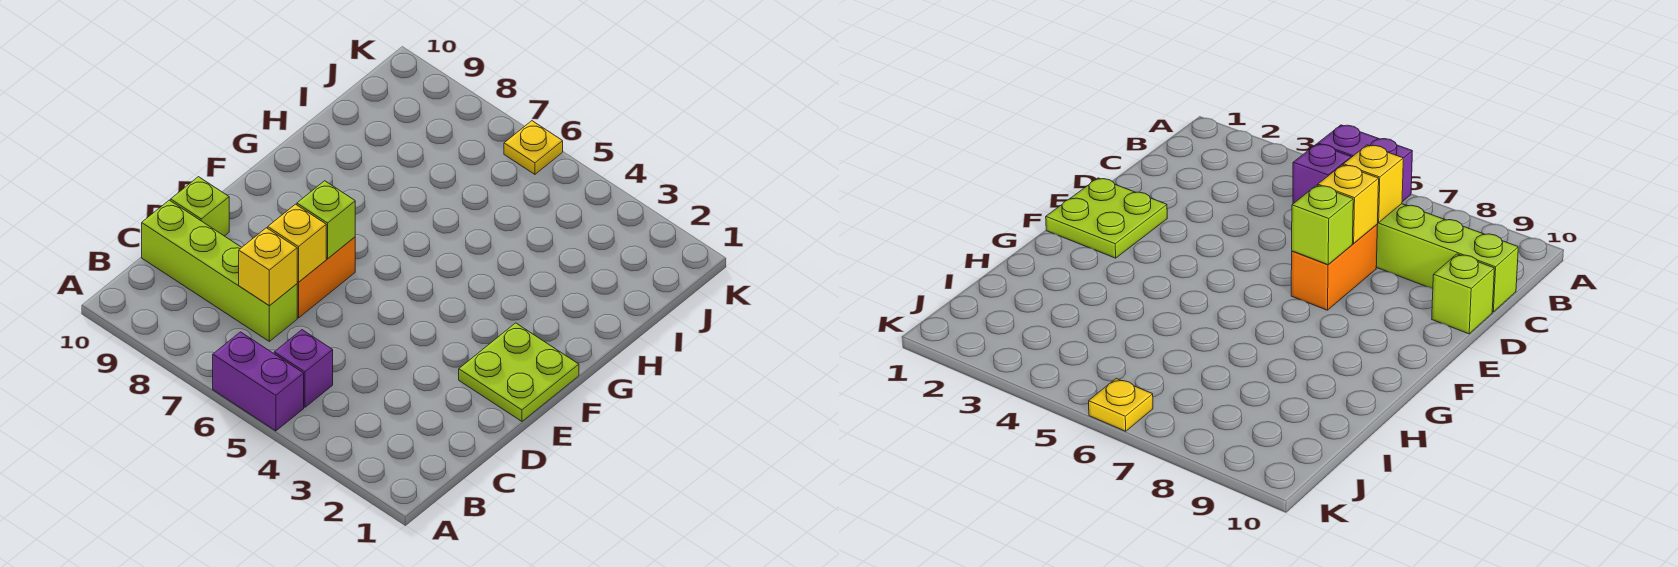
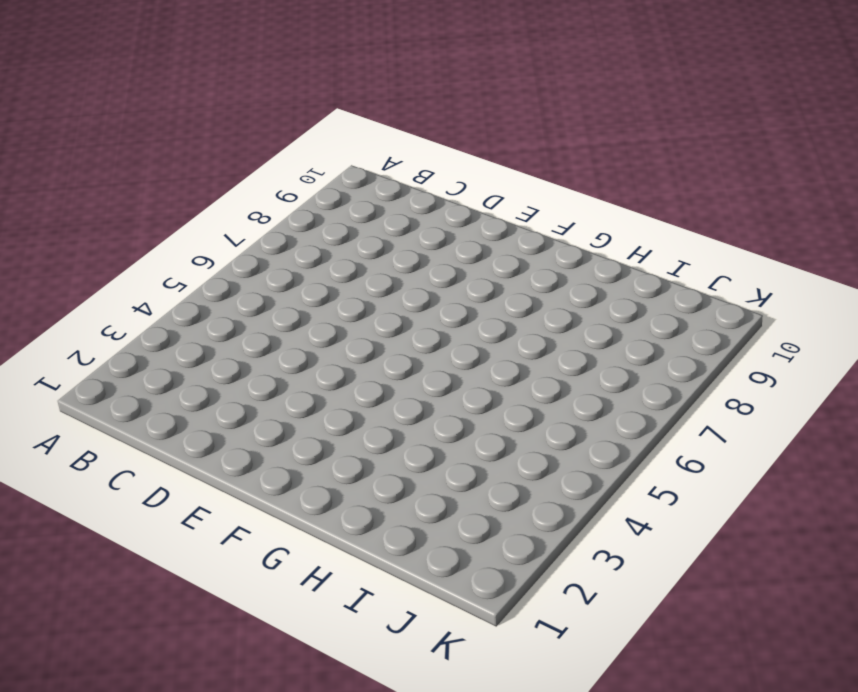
none -> purple brick A5:A6 level 1
none -> purple brick B5 level 1

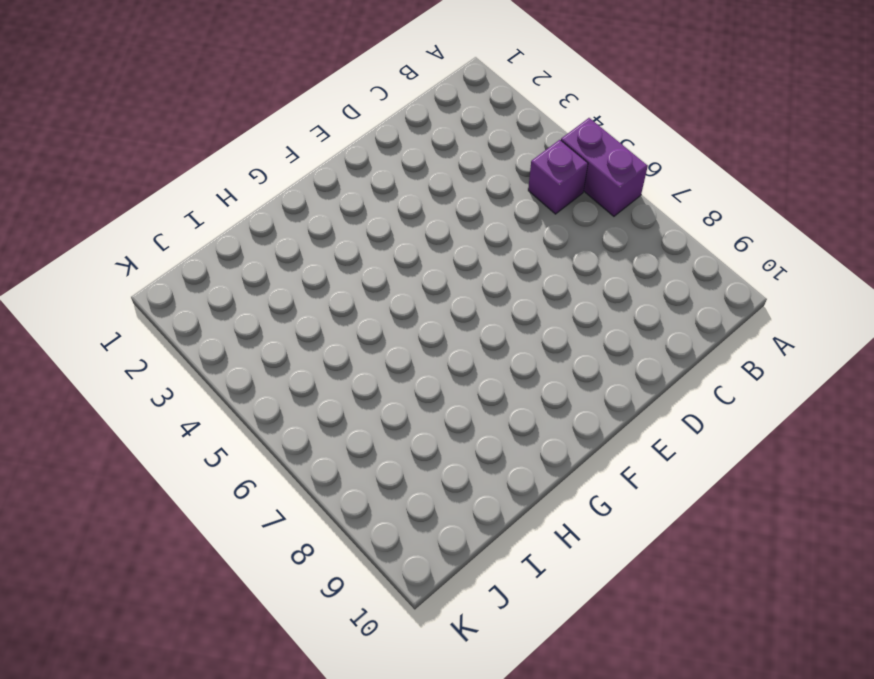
none -> lime brick C7:C10 level 1
none -> orange brick D7:E7 level 1

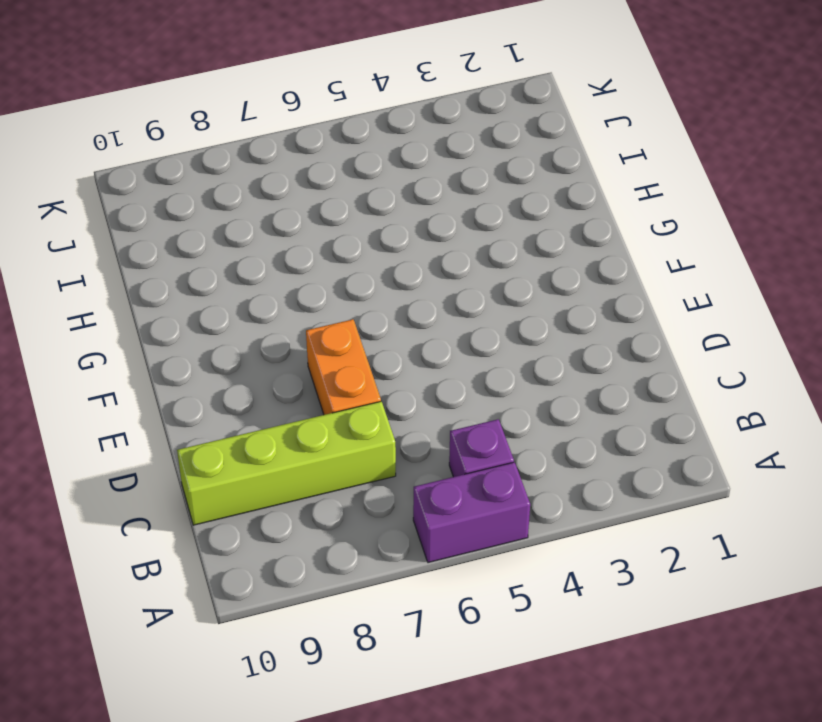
none -> lime brick D10 level 1
none -> lime plate E1:F2 level 1

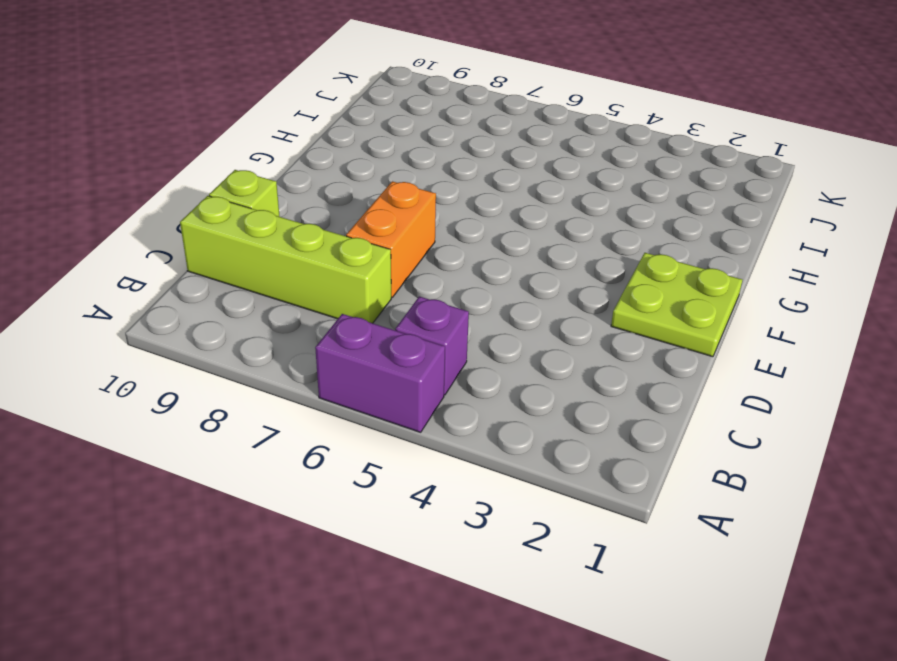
none -> yellow plate K6 level 1
none -> yellow brick C7 level 2

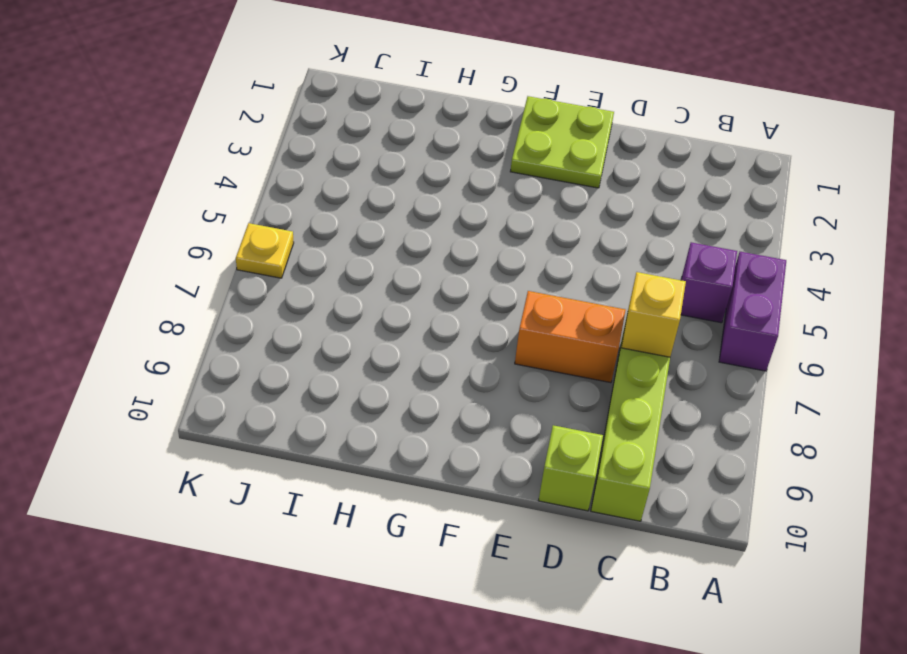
none -> yellow brick D7 level 2
none -> lime brick E7 level 2

